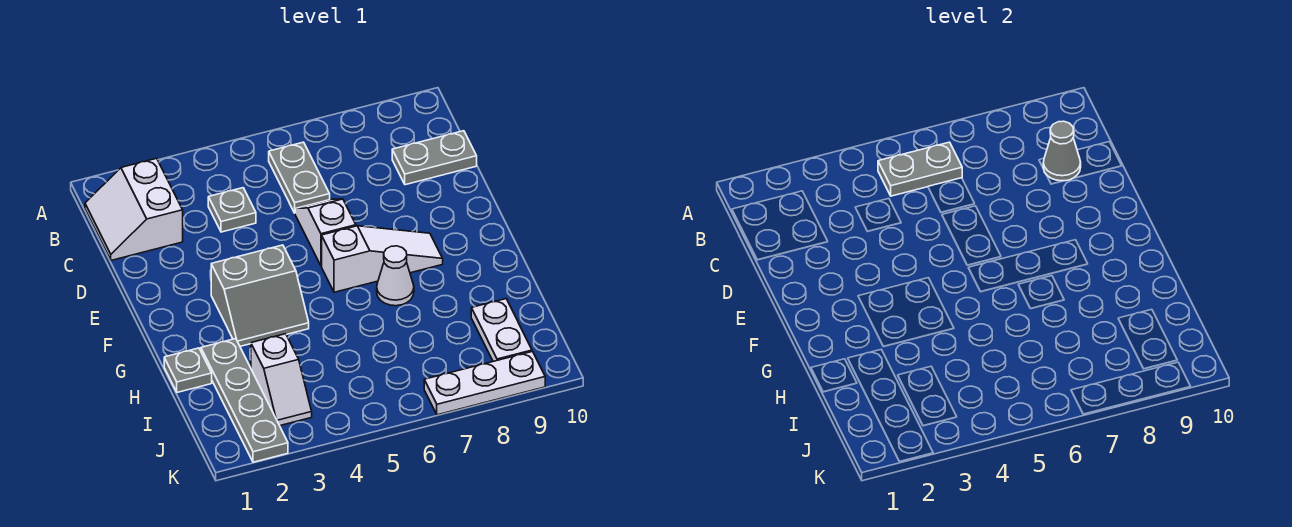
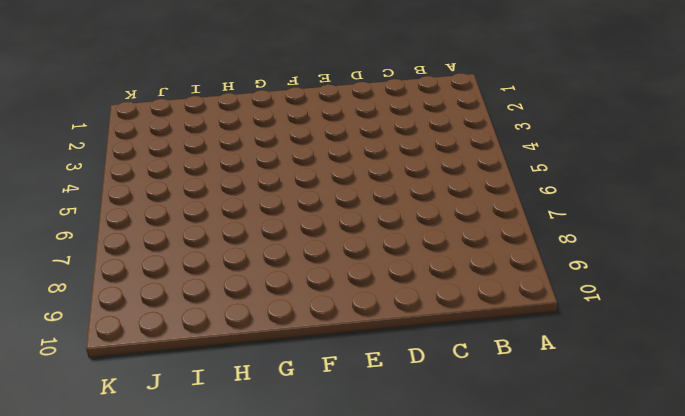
none -> white slope B1:C2 level 1 top 2
none -> grey plate B6:C6 level 1
none -> grey plate C4 level 1

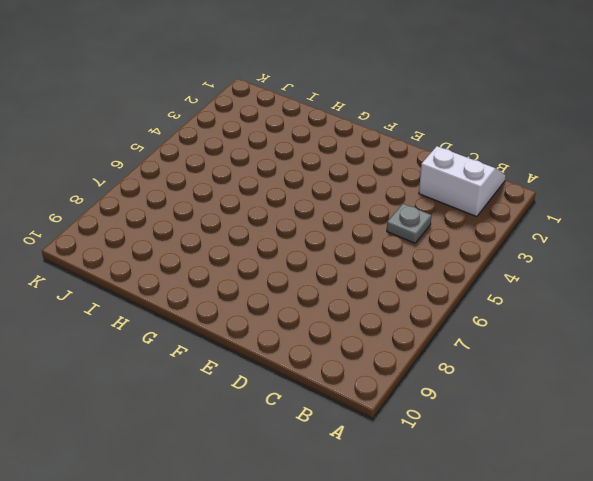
none -> grey plate B6:C6 level 1
none -> grey plate C9:C10 level 1
none -> white slope D6:E6 level 1 top E

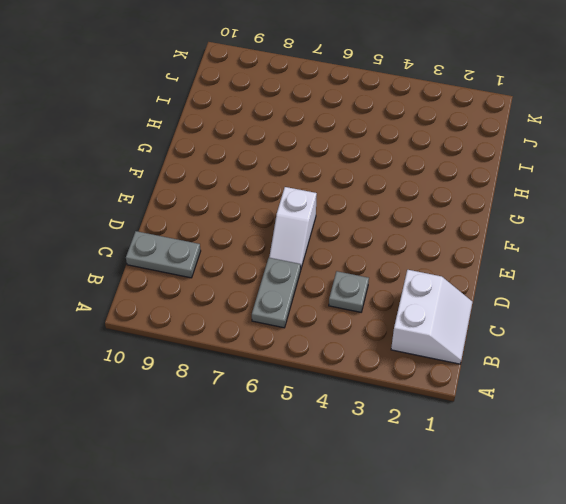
none -> grey slope F3:G4 level 1 top F
none -> white slope F6:F8 level 1 top 6
none -> white cone G7 level 1

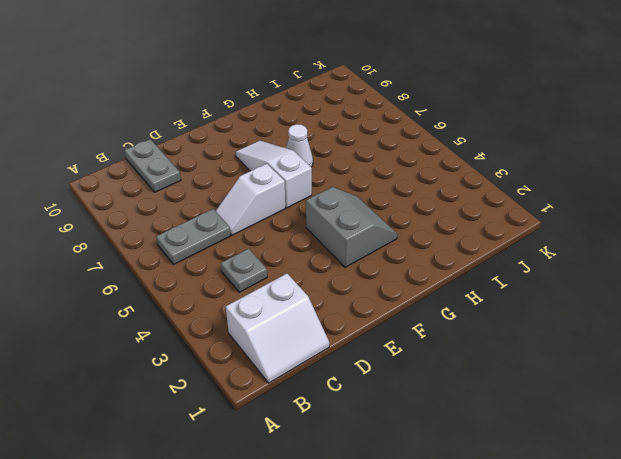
none -> grey plate H1 level 1
none -> grey plate H2:K2 level 1
none -> white slope I3:J3 level 1 top I

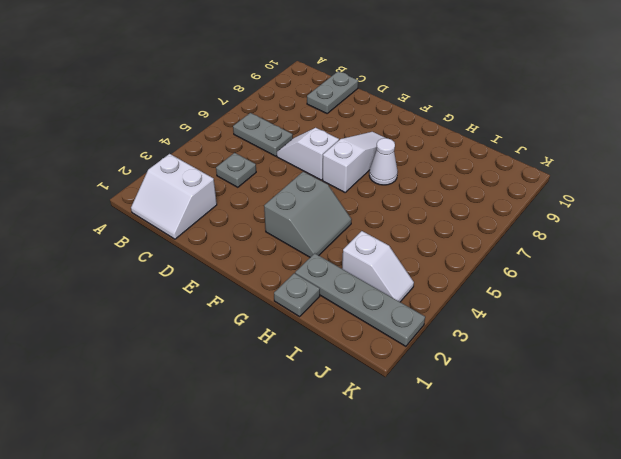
none -> white plate I9:J9 level 1
none -> white plate K7:K9 level 1
none -> grey plate B5:B6 level 2

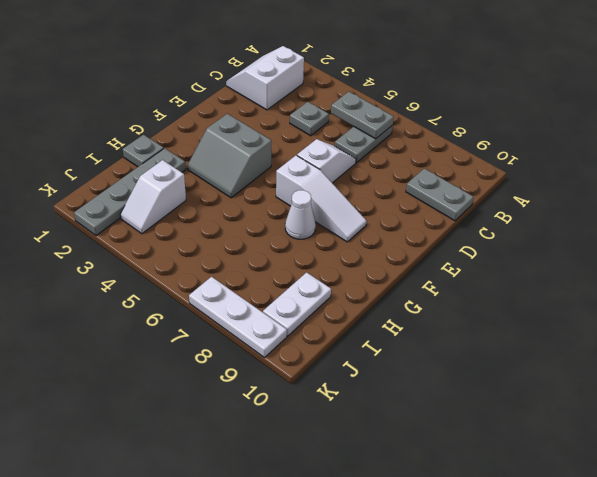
none -> grey cone C9 level 2

